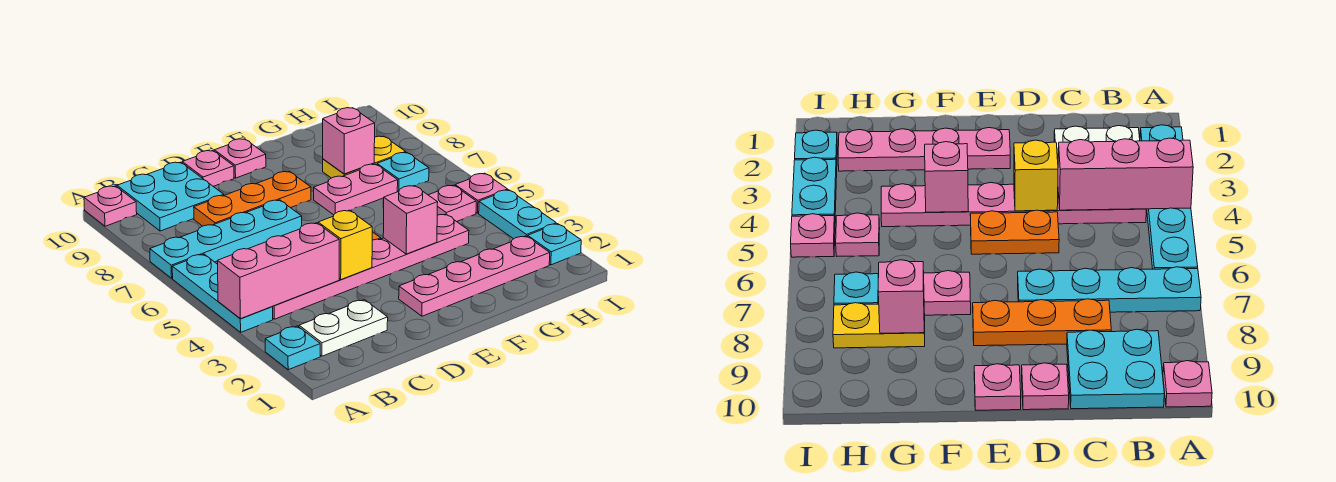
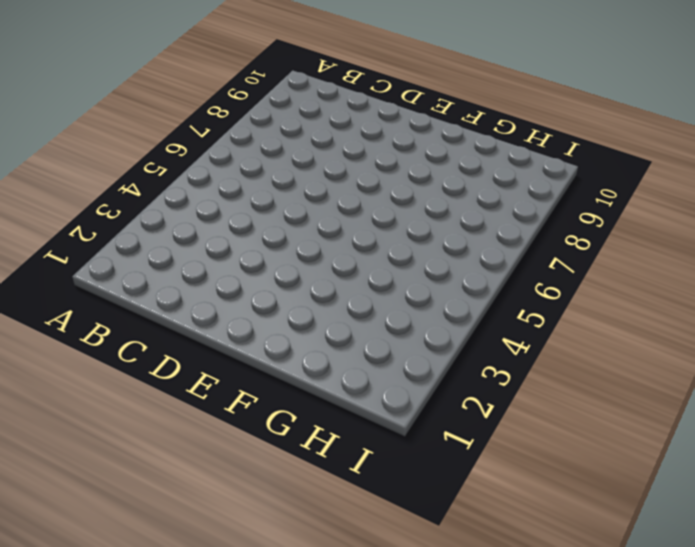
none -> cyan plate A2 level 1
none -> cyan plate A4:A6 level 1
none -> cyan plate A7:D7 level 1

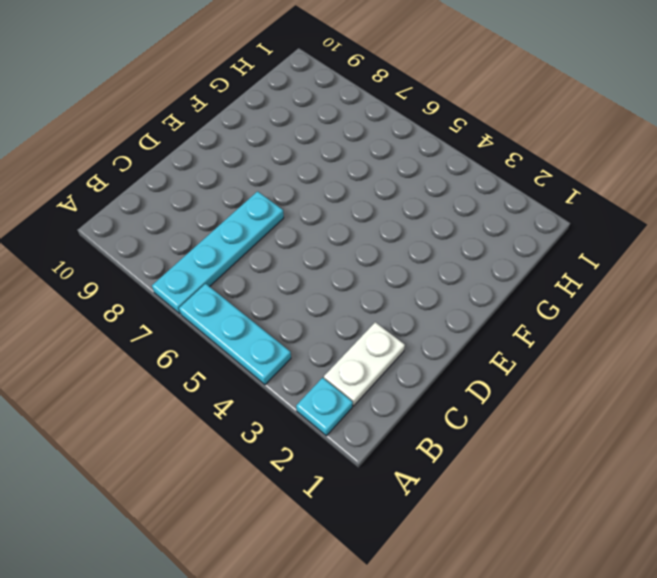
none -> pink plate A10 level 1
none -> pink plate B4:G4 level 1
none -> cyan plate B9:C10 level 1

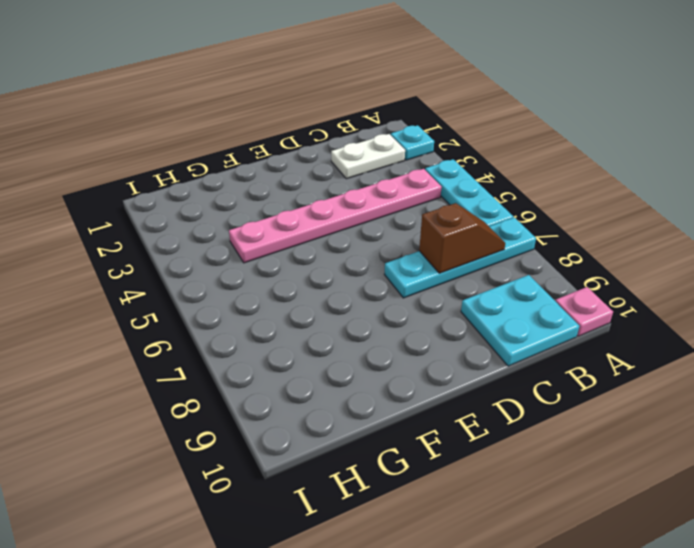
brown slope B7:C7 level 2 top C -> none
none -> orange plate C8:E8 level 1
none -> orange plate D5:E5 level 1
none -> pink plate D10 level 1

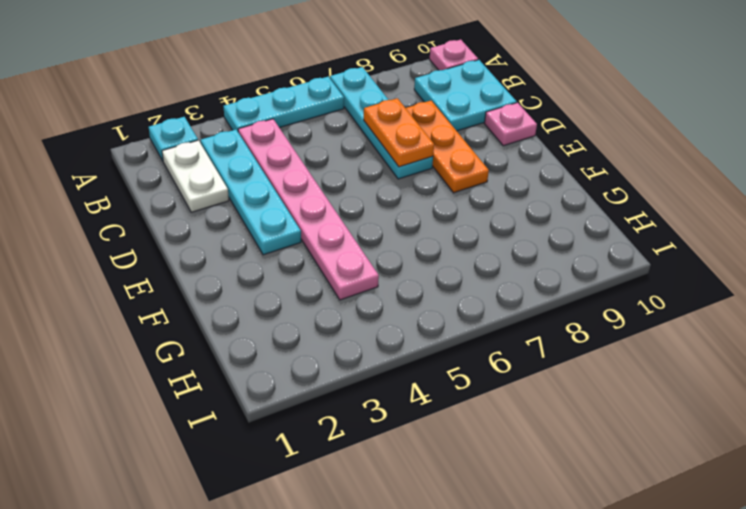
cyan plate B3:E3 level 1 -> none
orange plate C7:D7 level 2 -> orange plate D5:E5 level 1
none -> pink plate E2:H2 level 1
none -> pink plate E10 level 1
none -> pink plate F7:G7 level 1

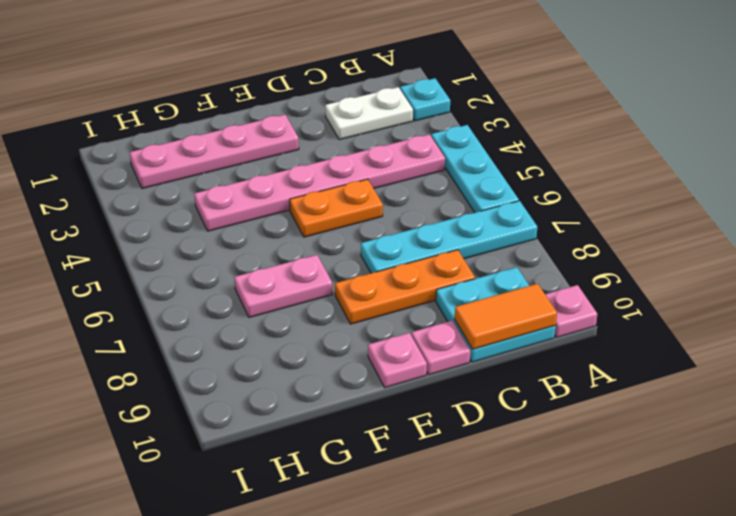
orange tile B10:C10 level 2 -> none
none -> yellow plate G8:H8 level 1
none -> pink plate H5 level 1
none -> cyan plate H7 level 1

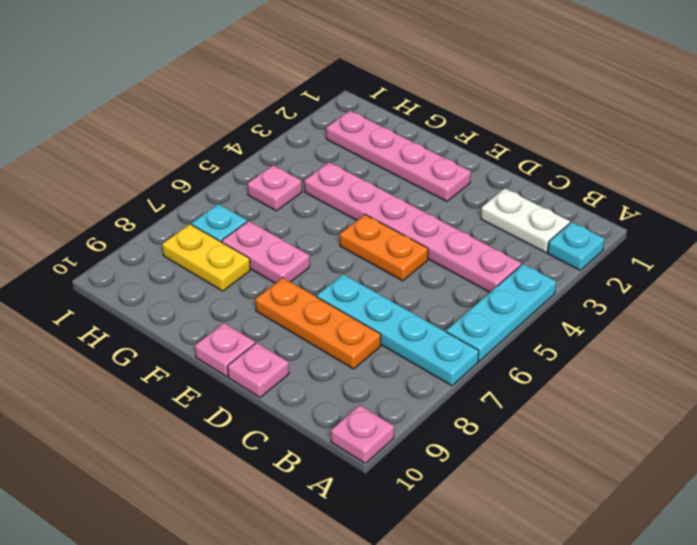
none -> cyan plate B9:C10 level 1
none -> cyan plate I2 level 1
none -> cyan plate I3:I4 level 1

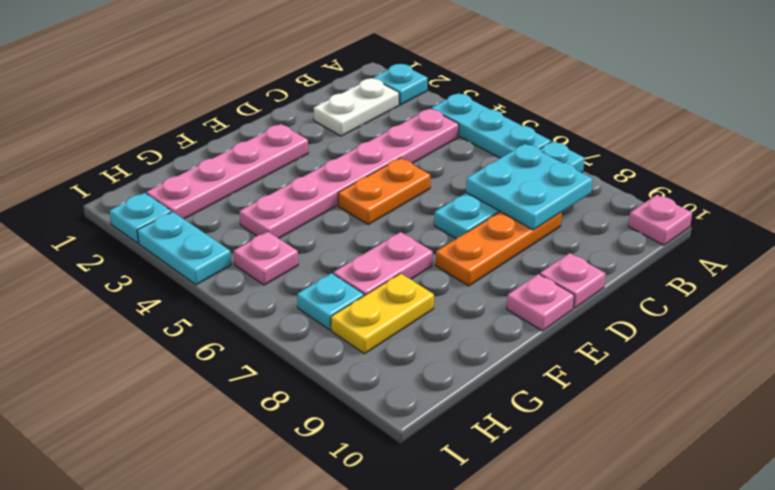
cyan plate B7:C8 level 2 -> cyan plate B9:C10 level 1
none -> pink plate I5 level 1
none -> pink brick A4:C4 level 2
none -> yellow brick D4 level 2

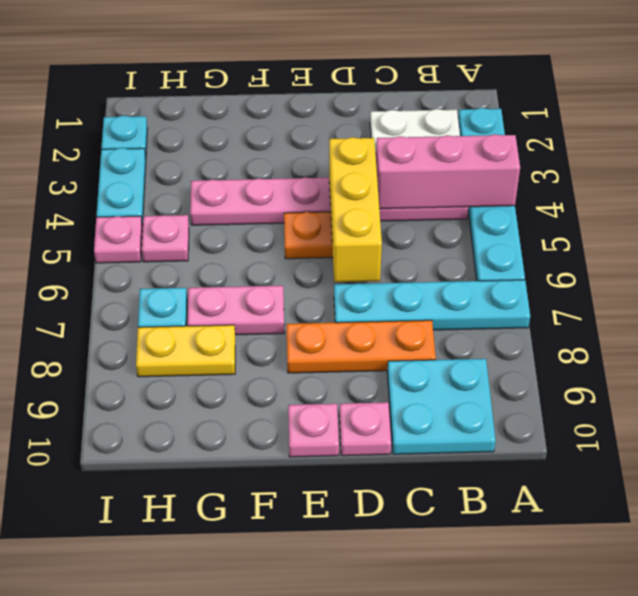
yellow brick D4:D6 level 2 -> yellow brick D4 level 2
none -> pink plate A10 level 1
none -> pink plate E2:H2 level 1
none -> pink brick F4 level 2

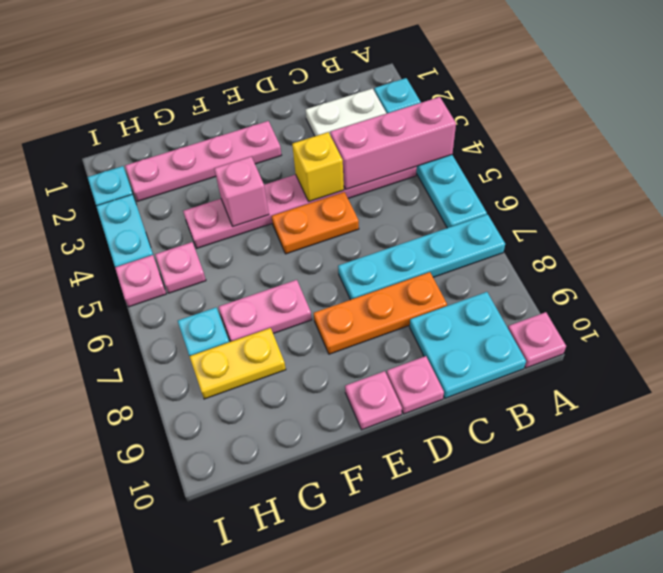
none -> pink brick G8 level 2

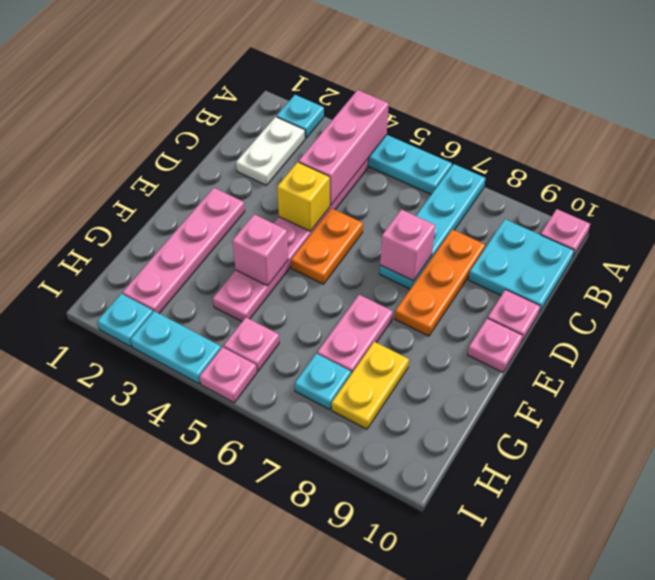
pink brick D7 level 2 -> pink brick G8 level 2

